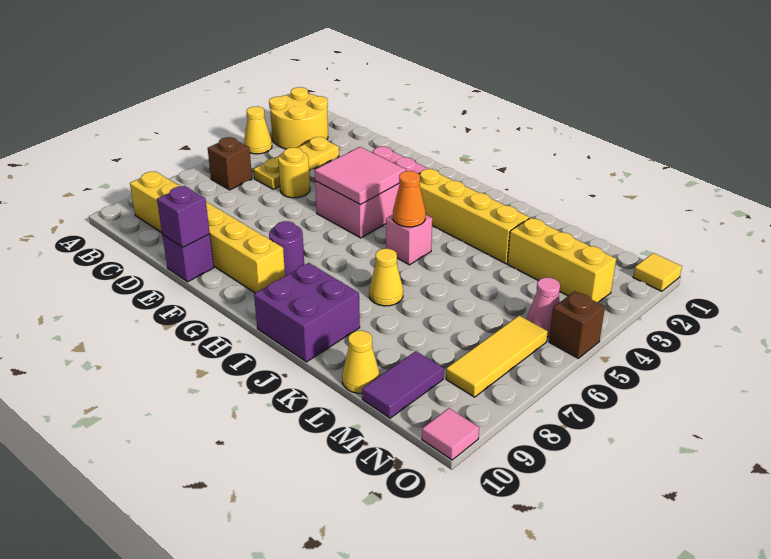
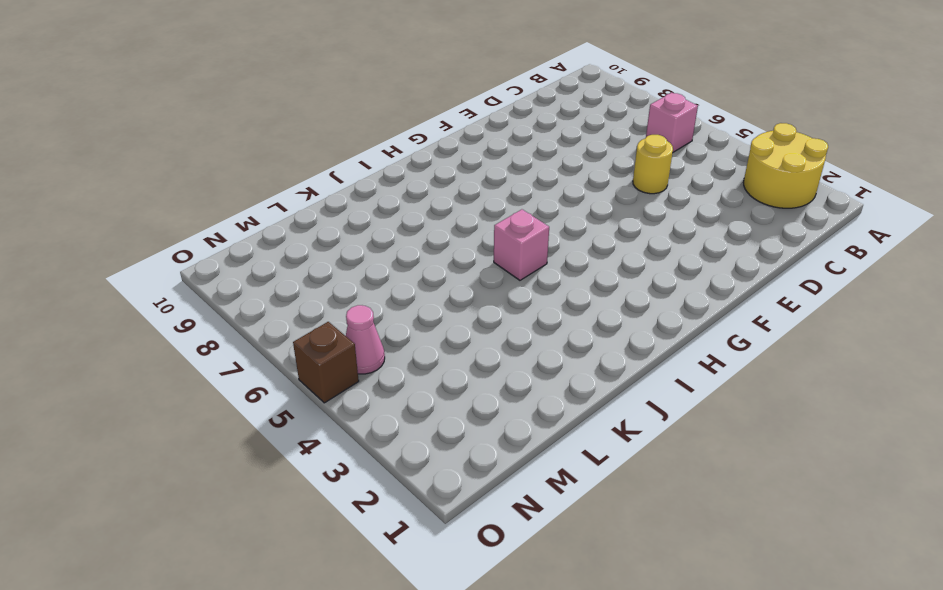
pink brick B6 level 1 -> brown brick B6 level 1
none -> yellow cone A4 level 1
none -> yellow brick B9:G9 level 1
none -> yellow plate C3:C5 level 1

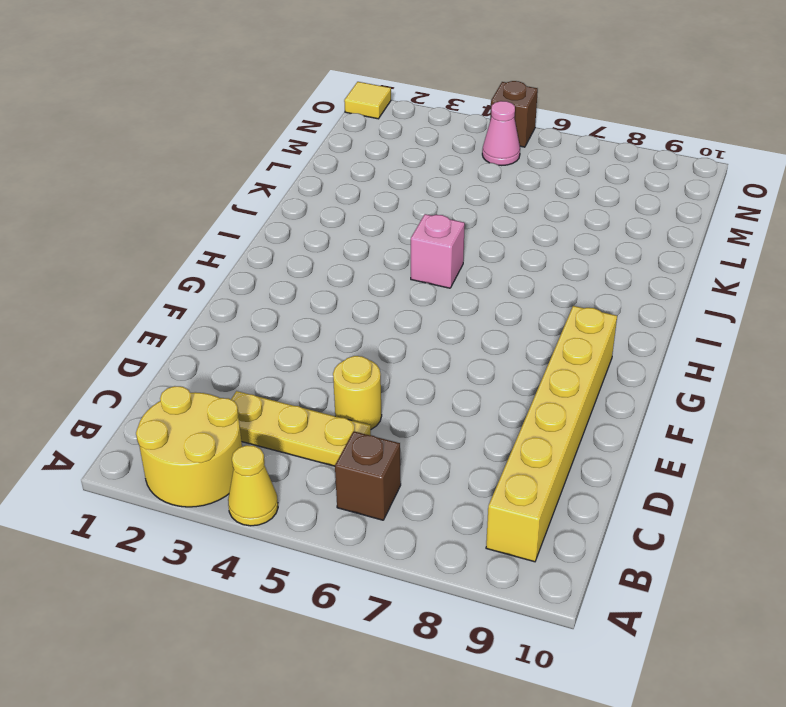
none -> purple brick E10 level 1
none -> pink brick F3:G5 level 1
none -> purple round brick G8 level 1

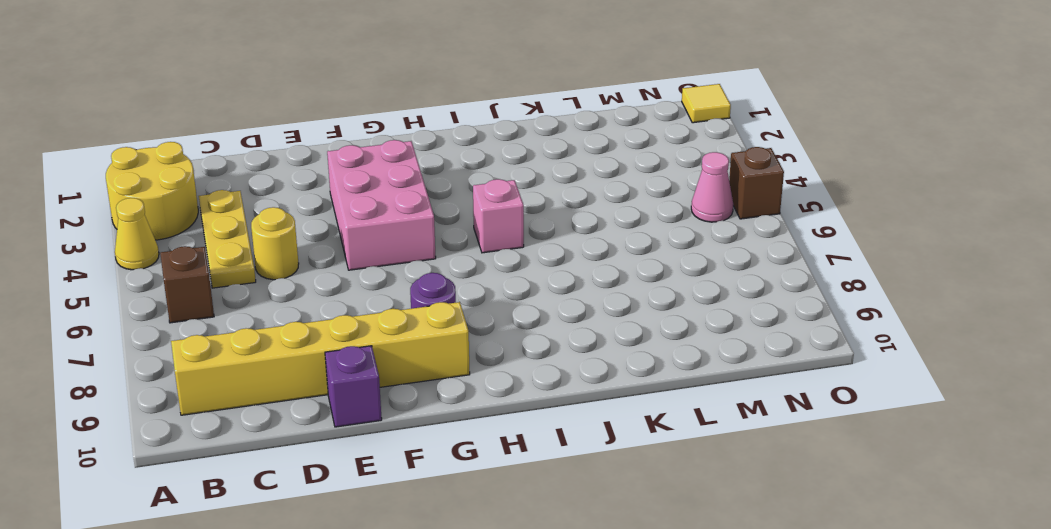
none -> yellow brick H3:K3 level 1
none -> purple brick I9:J10 level 1
none -> yellow cone J7 level 1

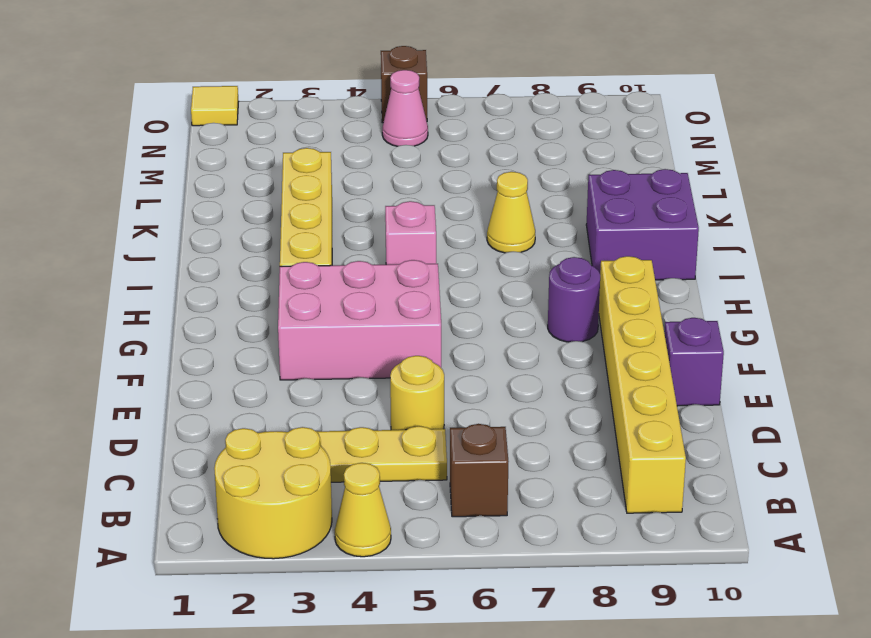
none -> yellow brick L3:N3 level 1
none -> yellow cone L10 level 1
none -> purple tile M9:M10 level 1

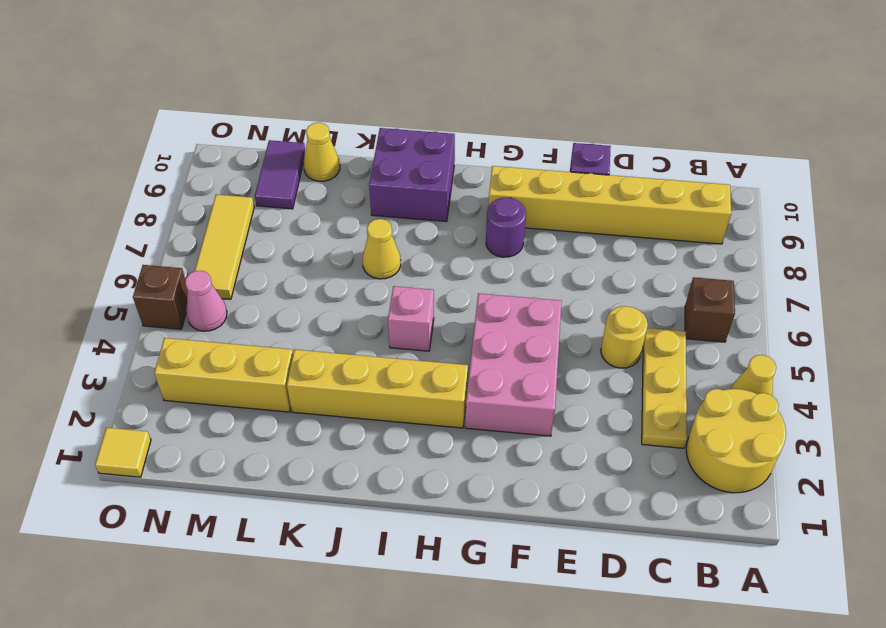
none -> pink tile O10 level 1
none -> purple brick E10 level 2
none -> pink tile F4:G5 level 2

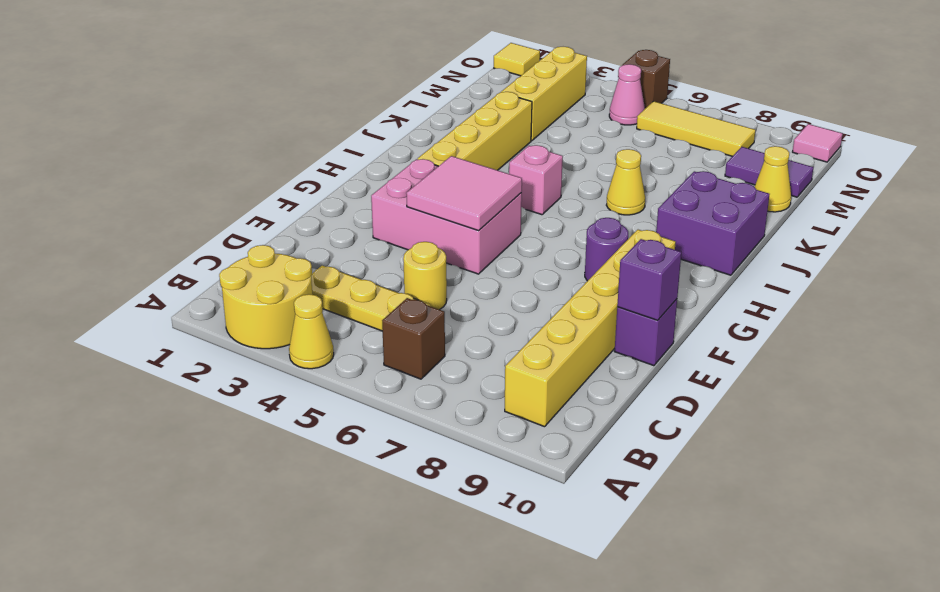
none -> orange cone I5 level 2

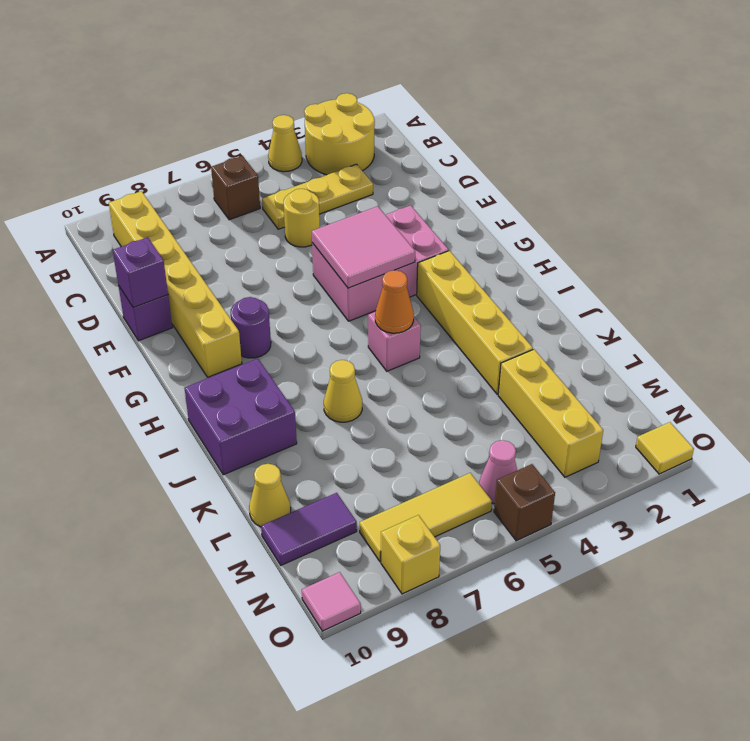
yellow brick O8 level 1 -> none

